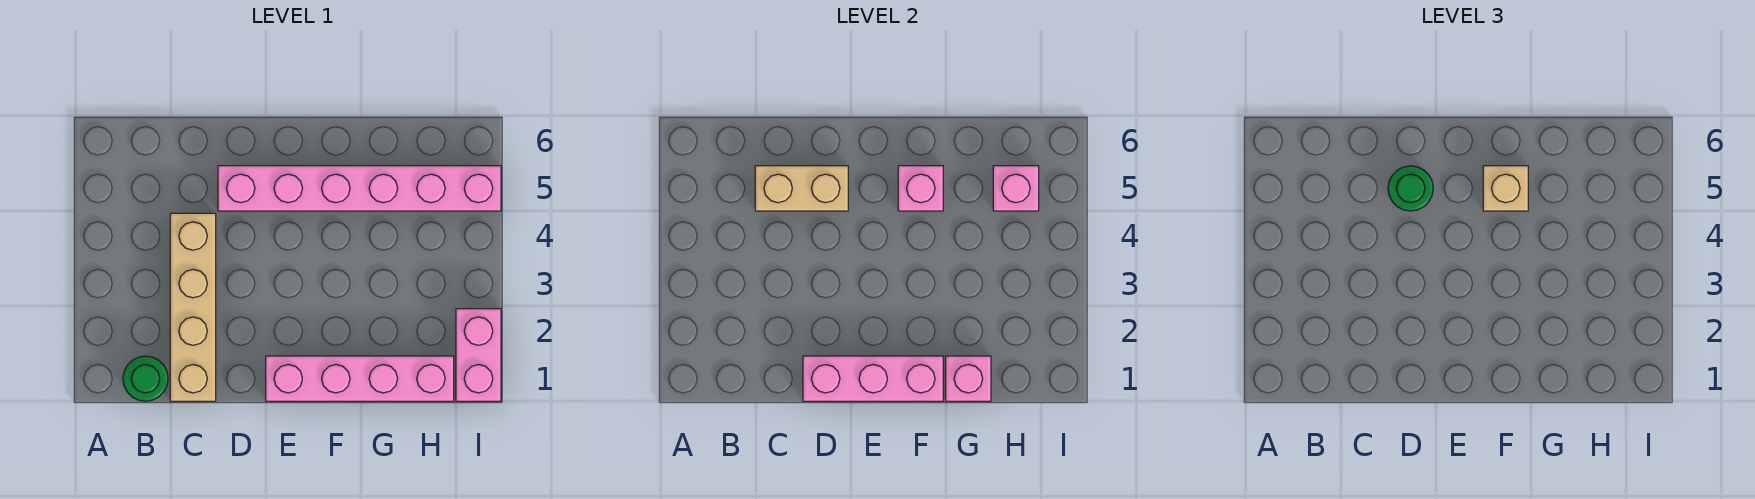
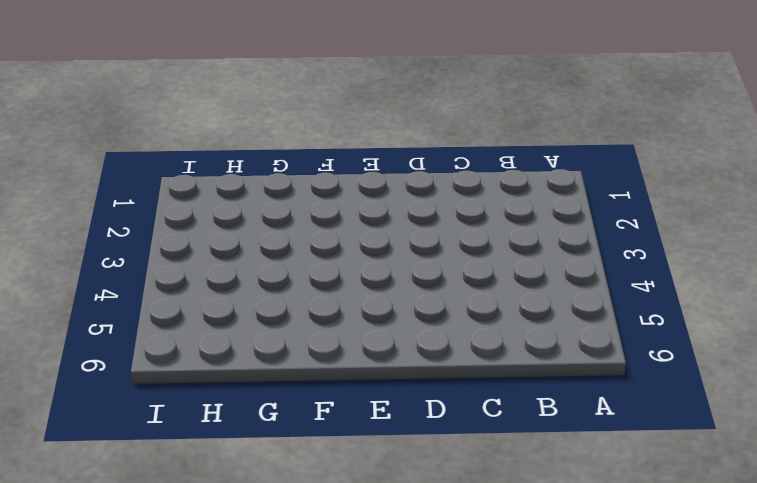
none -> green round brick B1 level 1
none -> tan brick C1:C4 level 1
none -> pink brick D5:I5 level 1

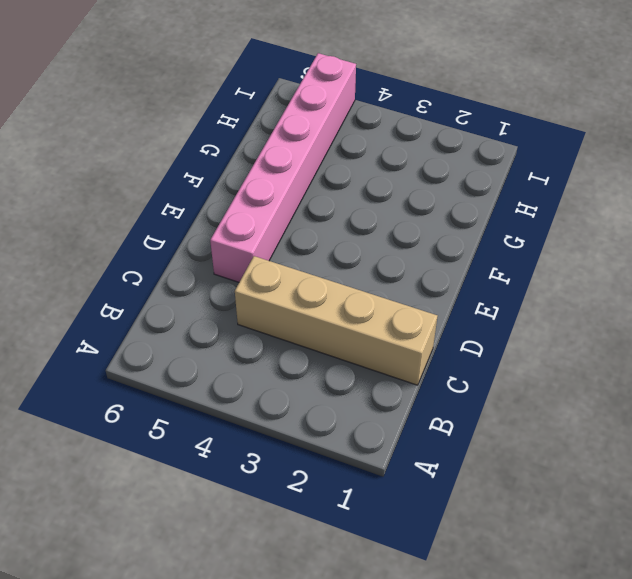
none -> green round brick B1 level 1
none -> pink brick E1:H1 level 1
none -> pink brick I1:I2 level 1

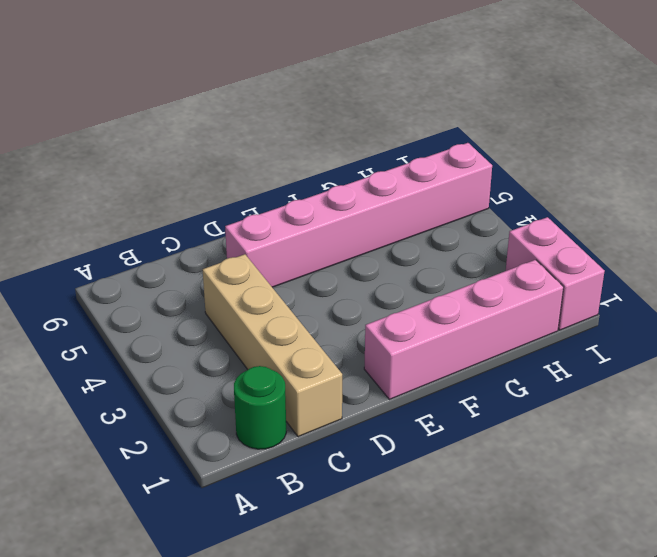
none -> tan brick C5:D5 level 2
none -> pink brick D1:F1 level 2
none -> pink brick F5 level 2

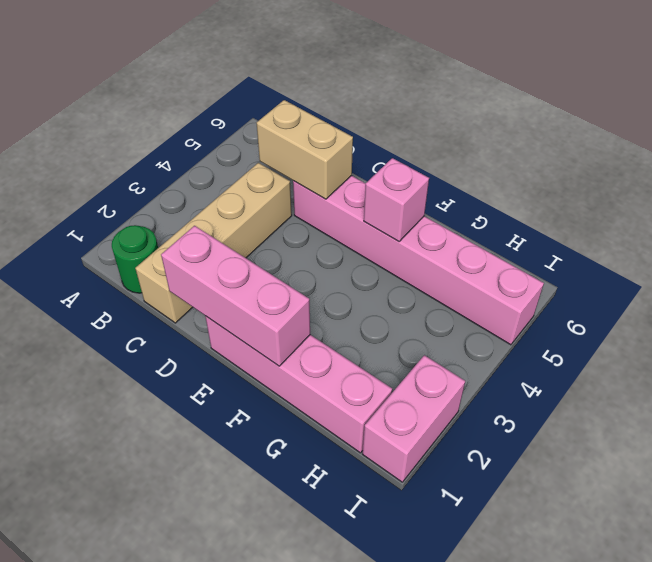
none -> pink brick G1 level 2
none -> pink brick H5 level 2
none -> green round brick D5 level 3

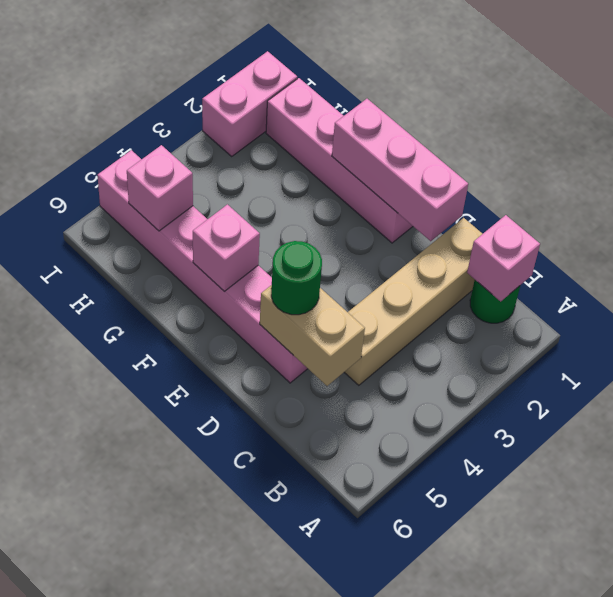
pink brick B1 level 2 -> pink brick G1 level 2
none -> tan brick F5 level 3

